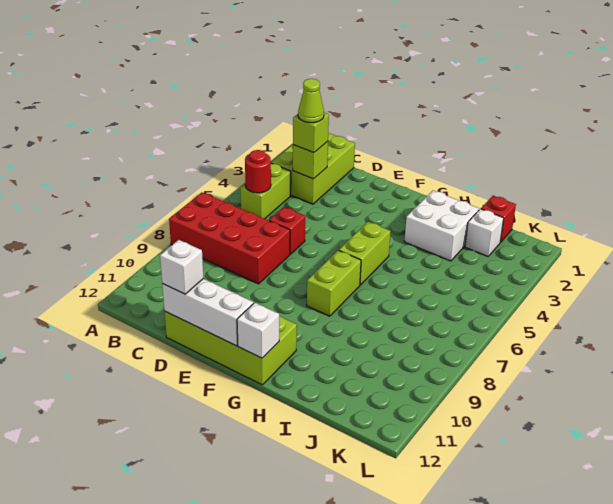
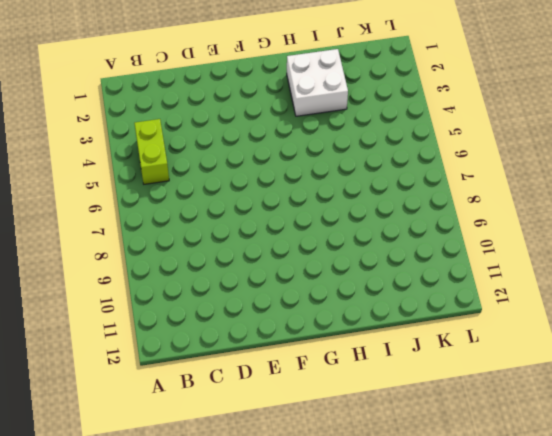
none -> red brick A7:D8 level 1
none -> lime brick B1:C3 level 1
none -> red brick D6 level 1

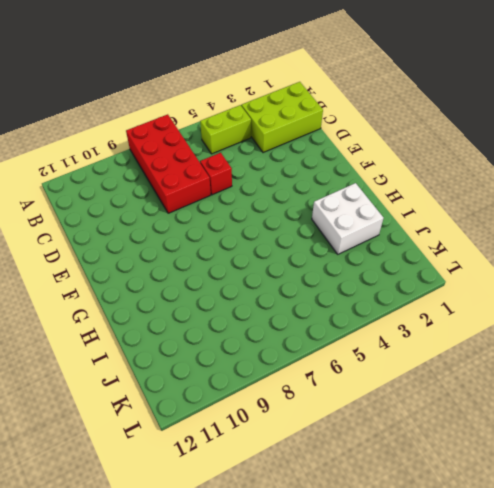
none -> lime brick D11:G12 level 1
none -> lime brick G5:G6 level 1
none -> lime brick G7:G8 level 1

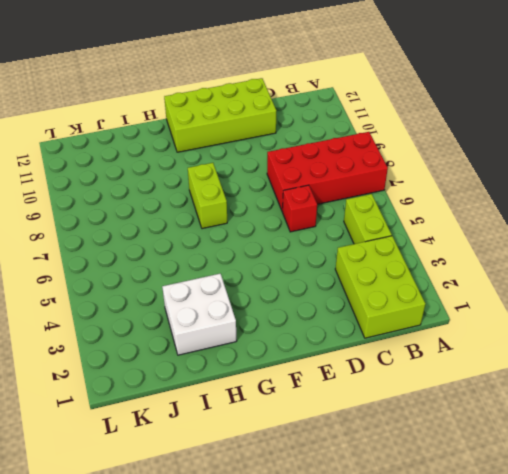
none -> lime brick G5:G6 level 1
none -> red brick J1 level 1
none -> white brick J2 level 1

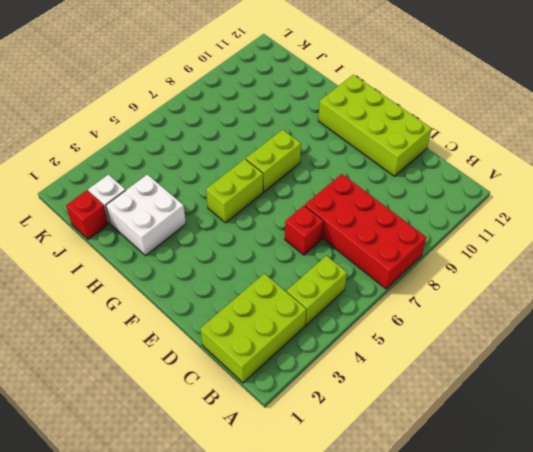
none -> red round brick B5 level 2
none -> lime brick C3 level 2
none -> white brick D12:F12 level 2

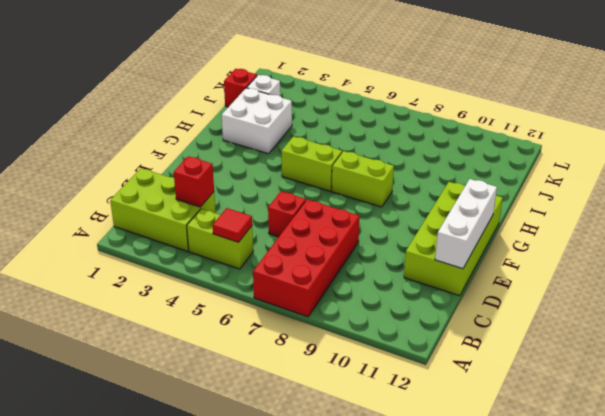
red tile B5 level 2 -> red round brick B5 level 2
red brick C3 level 2 -> lime brick C3 level 2
none -> white brick G12 level 2
none -> lime brick C3 level 3
none -> white brick D12 level 3

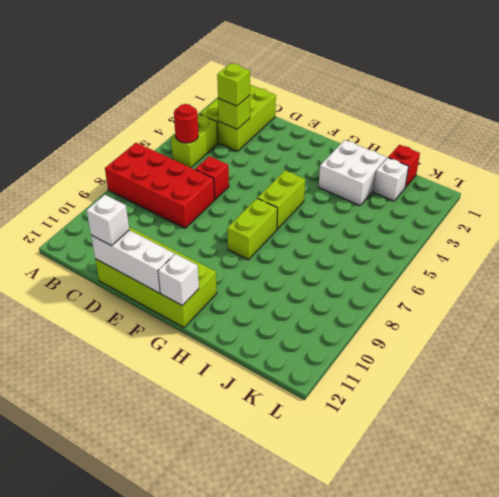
none -> lime cone C3 level 4

